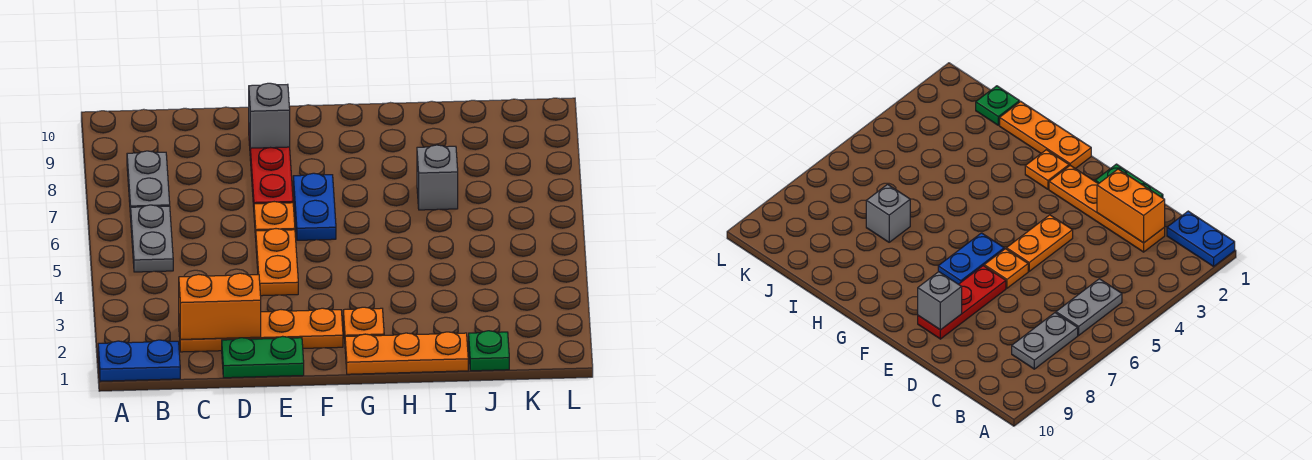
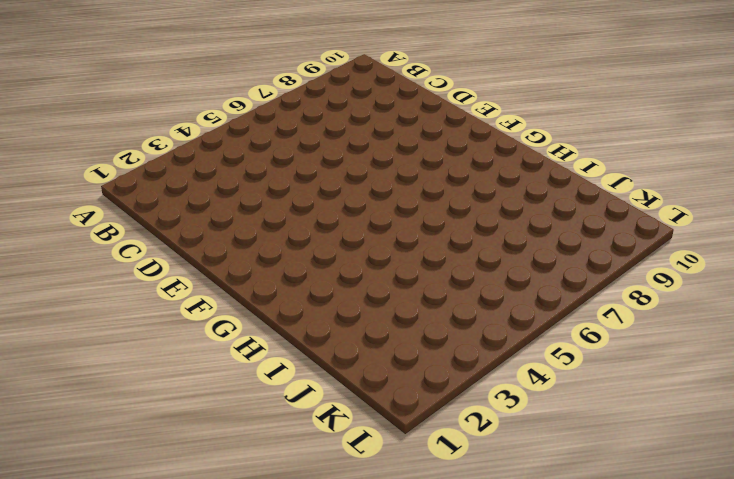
none -> blue plate A1:B1 level 1
none -> grey plate B5:B6 level 1
none -> grey plate B7:B8 level 1

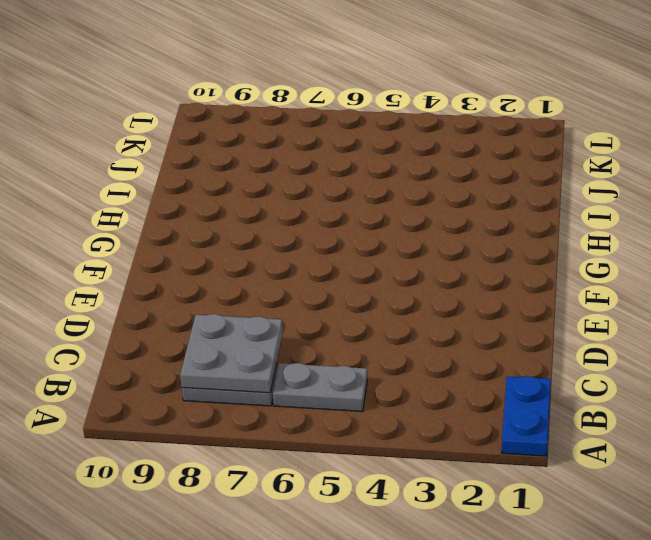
grey plate B7:C8 level 2 -> none
none -> orange plate C2:F2 level 1
none -> green plate D1:E1 level 1
none -> orange plate E4:E5 level 1

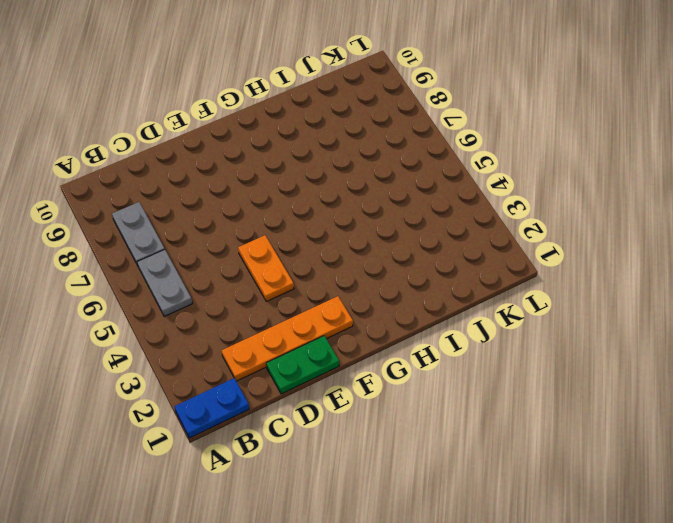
none -> orange plate E6 level 1
none -> red plate E7:E9 level 1
none -> blue plate F6:F7 level 1

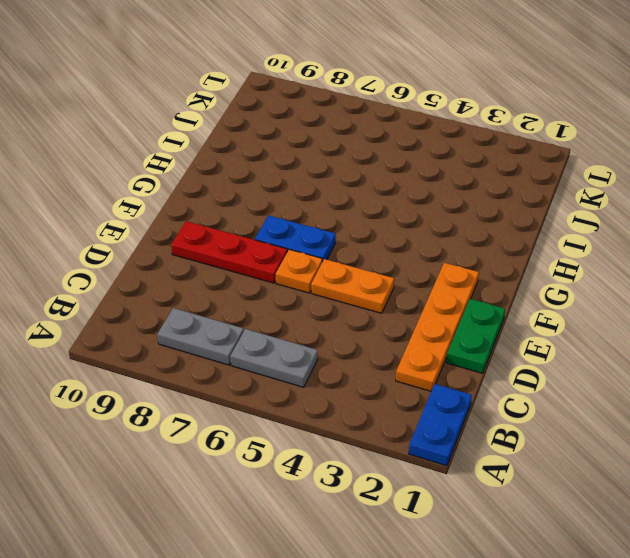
none -> orange plate G1:I1 level 1
none -> orange plate G2 level 1
none -> grey brick I7 level 1

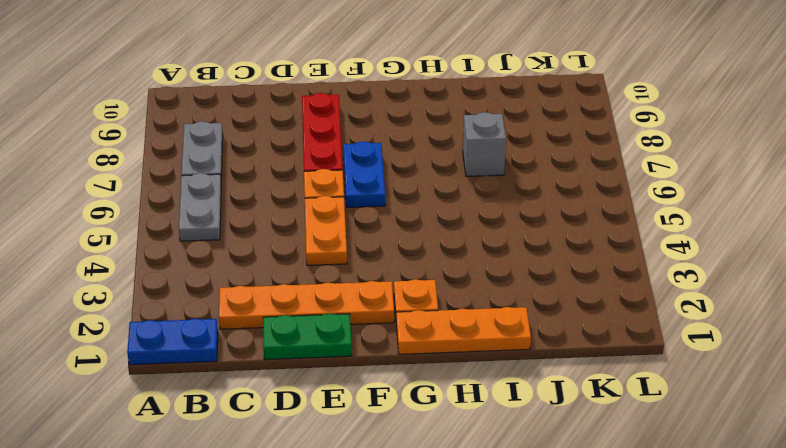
none -> green plate J1 level 1
none -> orange brick C2:D2 level 2
none -> grey brick E9 level 2

